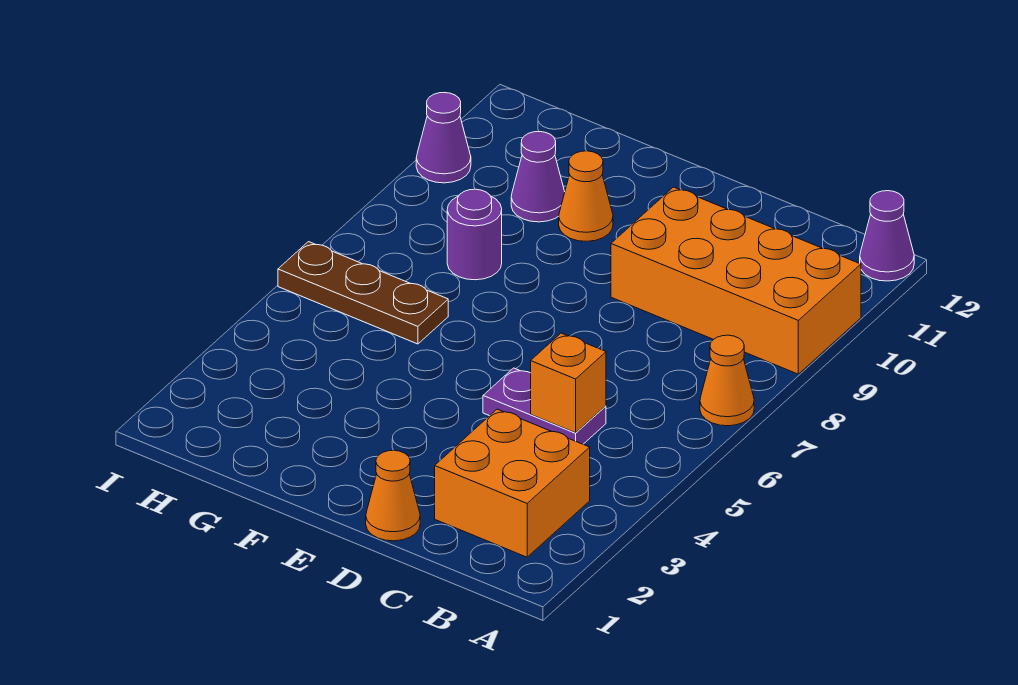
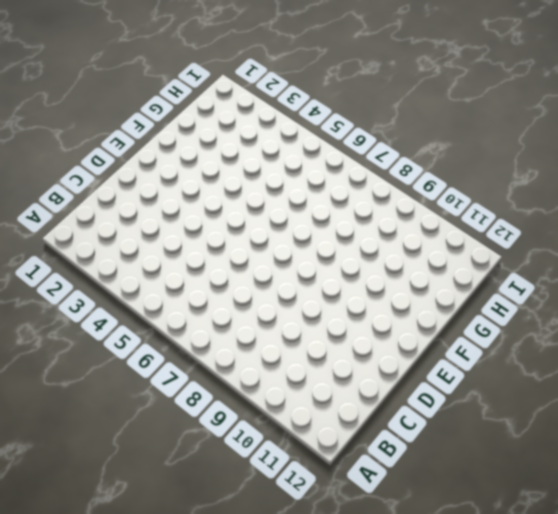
none -> orange cone A7 level 1
none -> orange brick A9:D10 level 1
none -> purple cone A12 level 1

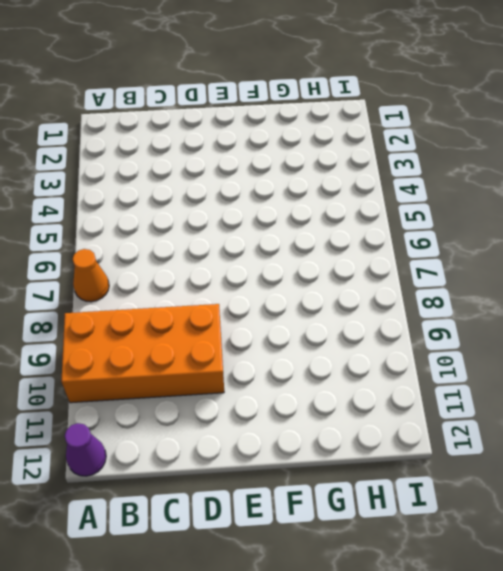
none -> orange brick B2:C3 level 1
none -> purple plate C5:D5 level 1
none -> orange cone D1 level 1

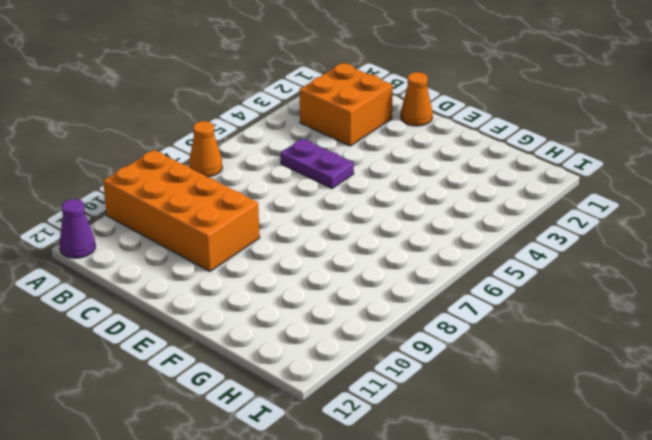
none -> orange cone F10 level 1
none -> brown plate G6:I6 level 1
none -> purple round brick G8 level 1

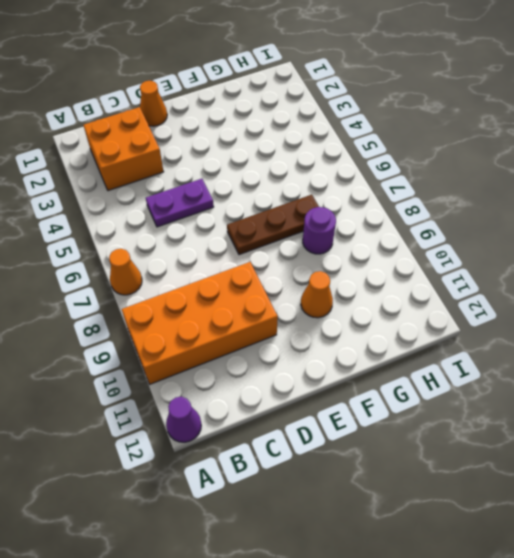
brown plate E7:G7 level 1 -> brown plate G6:I6 level 1
none -> purple cone G10 level 1
none -> purple cone I10 level 1
none -> orange brick C5 level 2

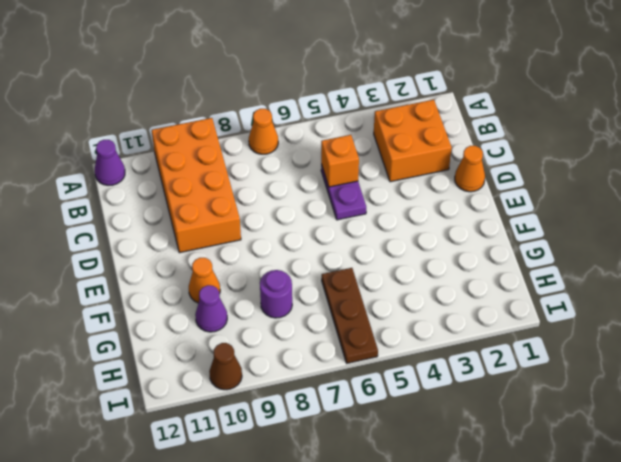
brown cone I10 level 1 -> purple cone I10 level 1

